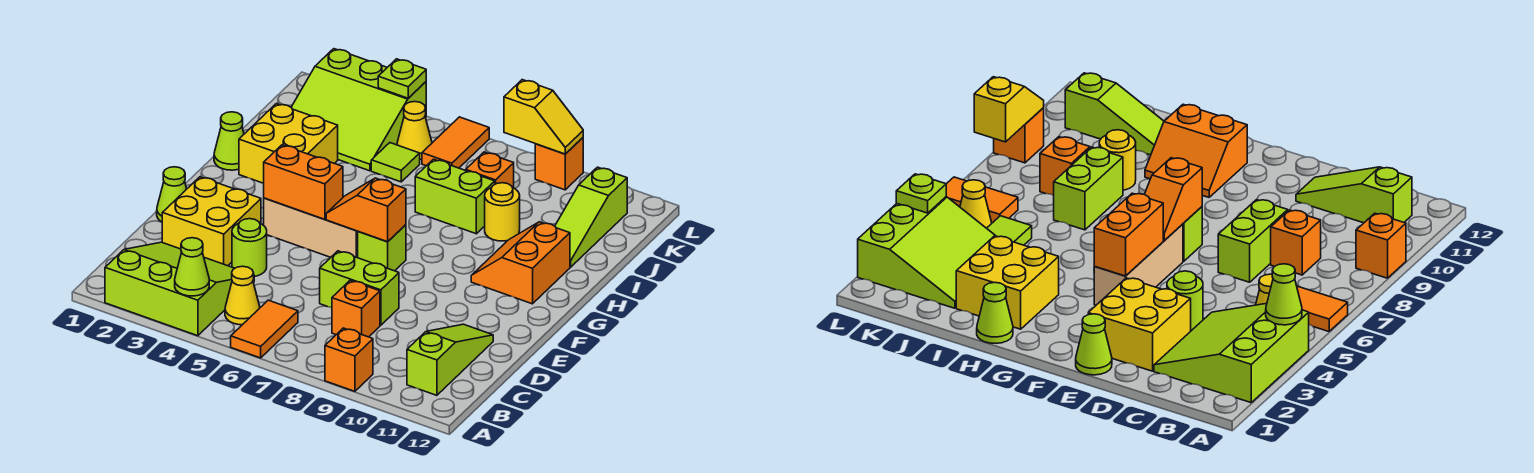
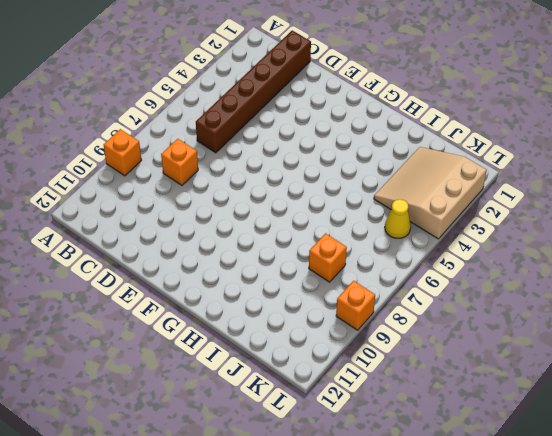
brown brick C1:C6 level 1 -> lime slope A2:C4 level 1 top A
tan slope J2:L4 level 1 top L -> lime slope J2:L4 level 1 top L
none -> orange tile A6:B6 level 1
none -> yellow cone B5 level 1
none -> lime slope B11:D11 level 1 top B

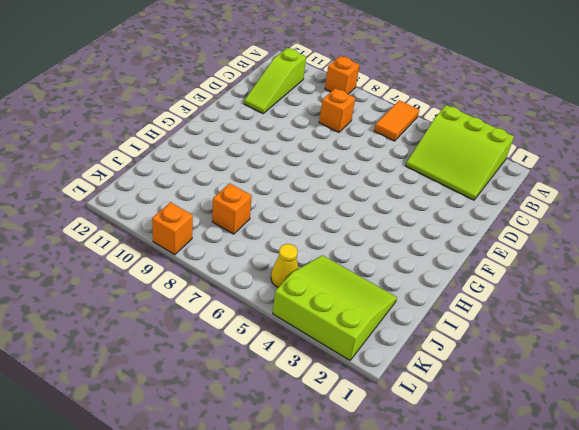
none -> yellow cone B5 level 1
none -> yellow brick D2:E3 level 1
none -> lime round brick D4 level 1

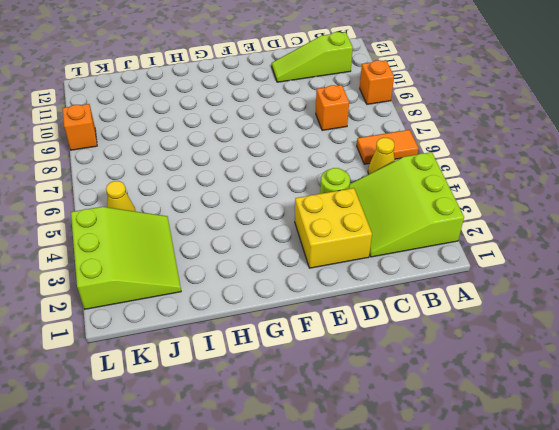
none -> lime brick D7:D8 level 1
none -> lime cone E1 level 1
none -> tan brick F4:F6 level 1

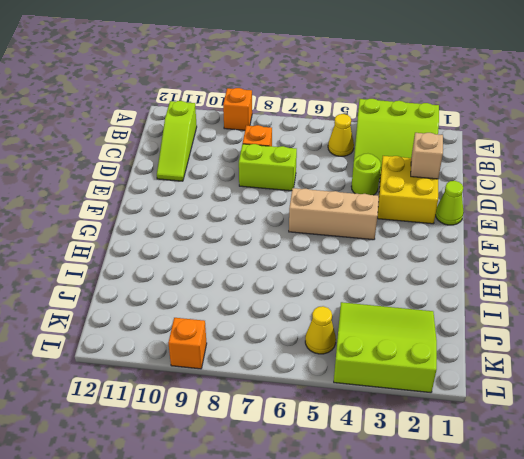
tan brick D2 level 2 -> none
none -> orange tile A6:B6 level 1
none -> lime brick F7 level 1
none -> orange slope G10:H11 level 1 top 11

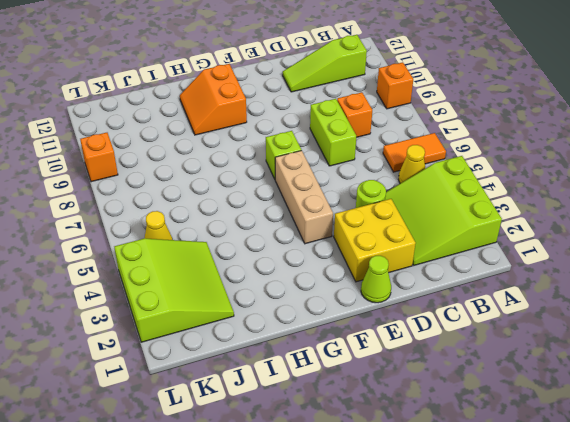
orange slope G10:H11 level 1 top G -> orange slope G10:H11 level 1 top 11
none -> lime cone H1 level 1
none -> yellow brick H2:I3 level 1
none -> lime brick I7:I8 level 1

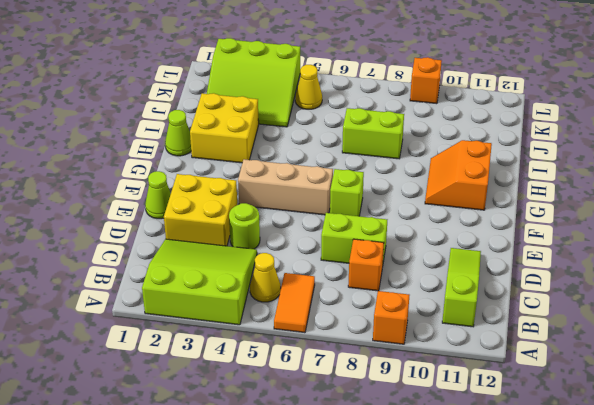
none -> yellow round brick I9 level 1
none -> lime slope I11:K11 level 1 top K
none -> lime tile J5 level 1

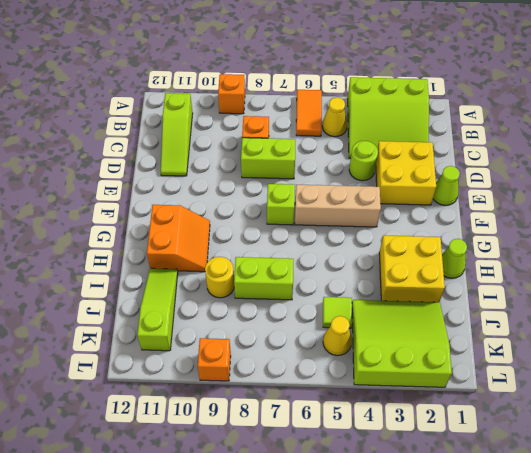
none -> orange brick J8 level 1
none -> orange tile K6:L6 level 1
none -> lime cone A4 level 2

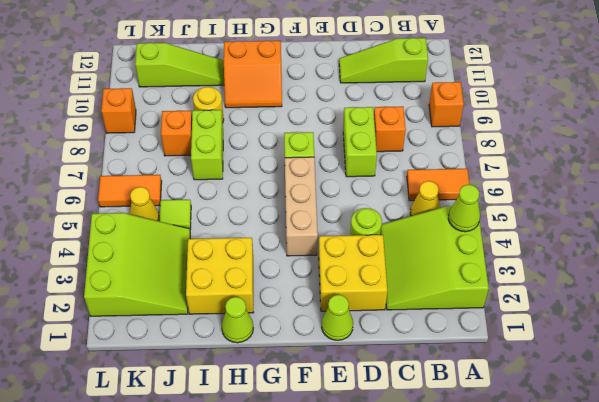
none -> orange brick F4:F5 level 2
none -> orange slope F6:F7 level 2 top 7
none -> lime plate L4 level 2

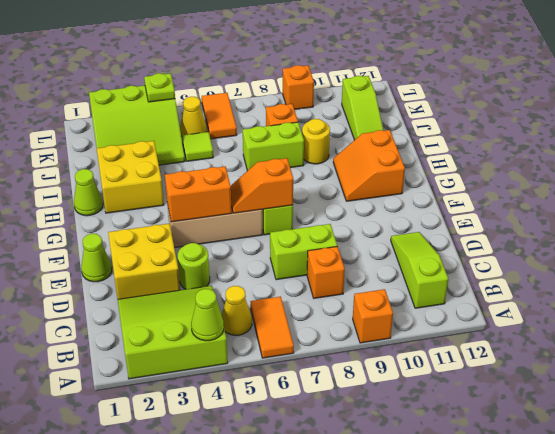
none -> yellow slope L8:L9 level 2 top 8

